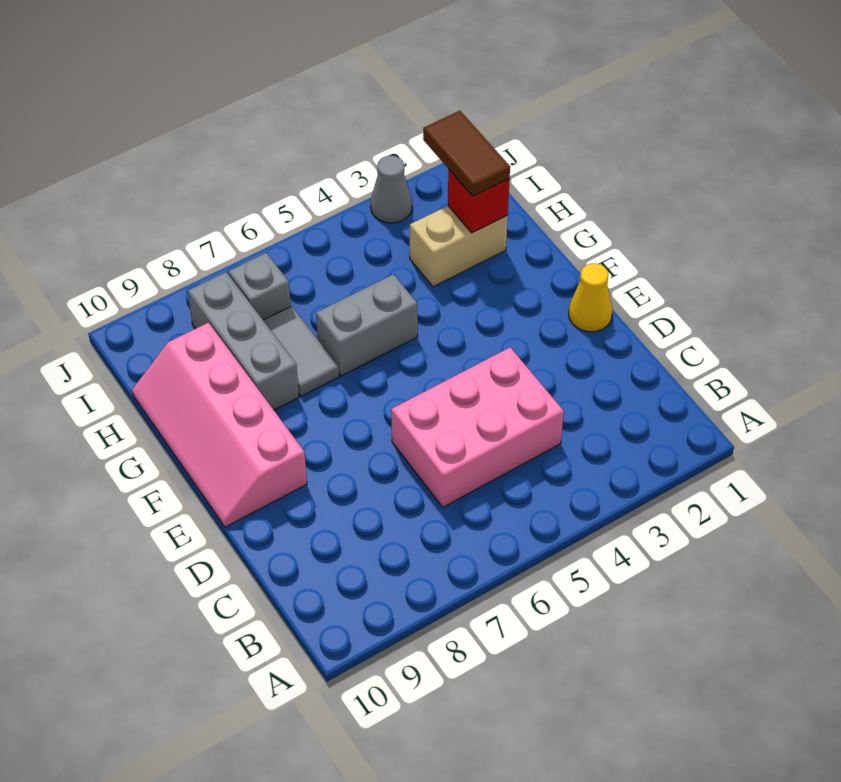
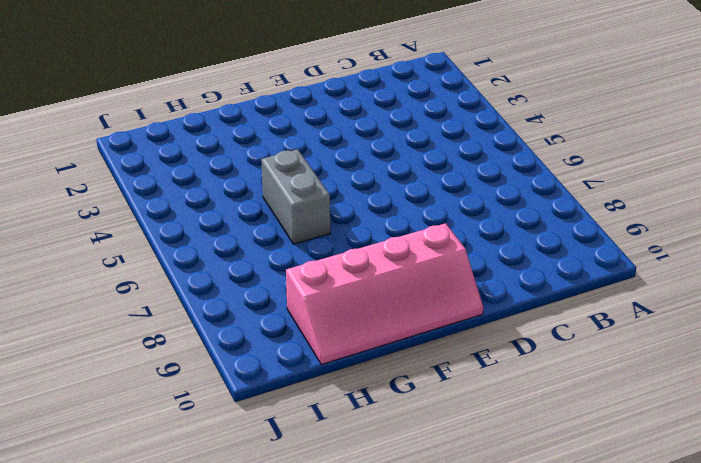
none -> pink brick C4:D6 level 1
none -> yellow cone E1 level 1

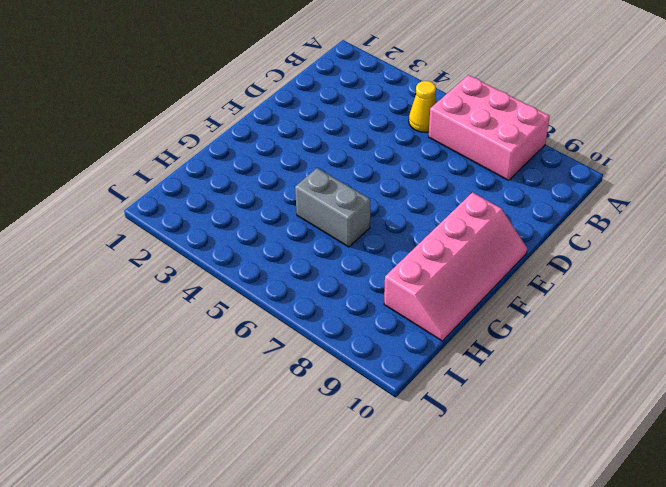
pink brick A6:B8 level 1 -> pink brick C4:D6 level 1
yellow cone B5 level 1 -> yellow cone E1 level 1
none -> grey tile G7:H7 level 1
none -> grey brick G8:I8 level 1

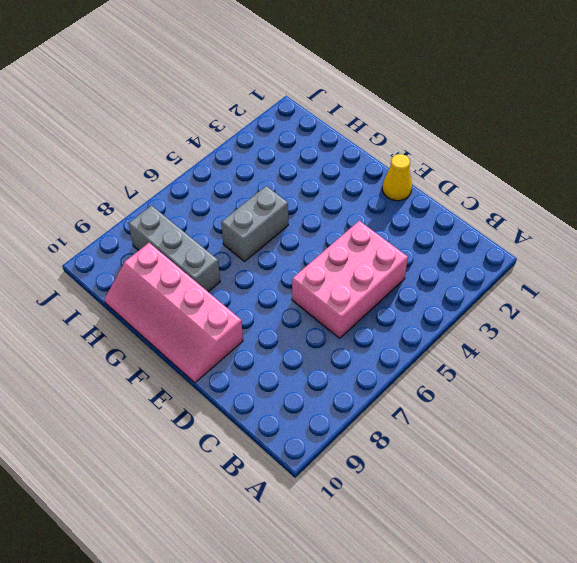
none -> grey tile G7:H7 level 1
none -> tan brick H2:H3 level 1

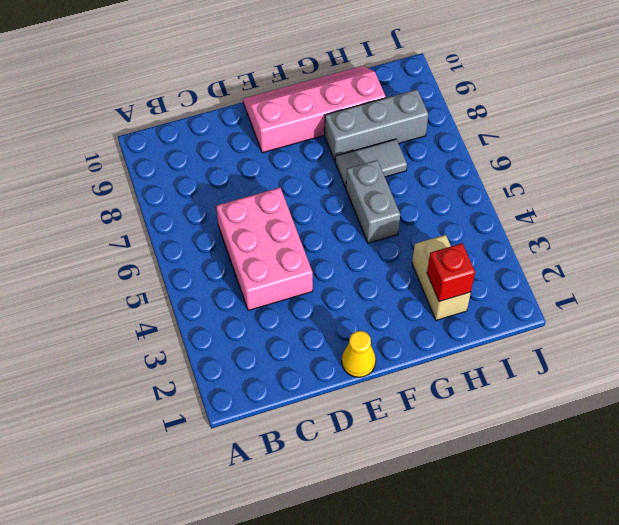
none -> grey brick I7 level 1
none -> grey cone J3 level 1

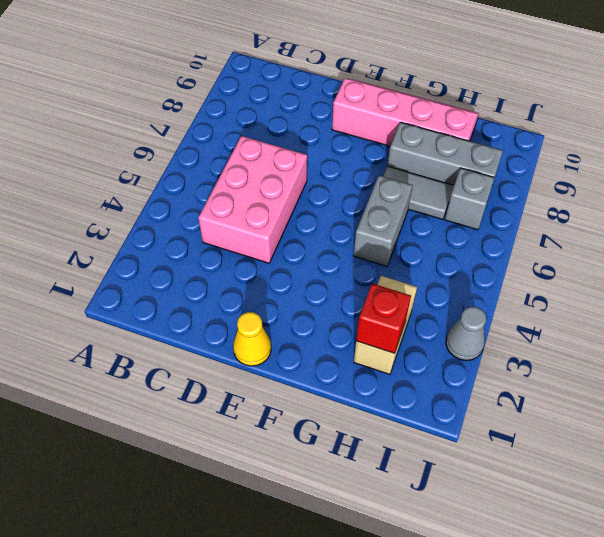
none -> brown tile H2:I2 level 3

